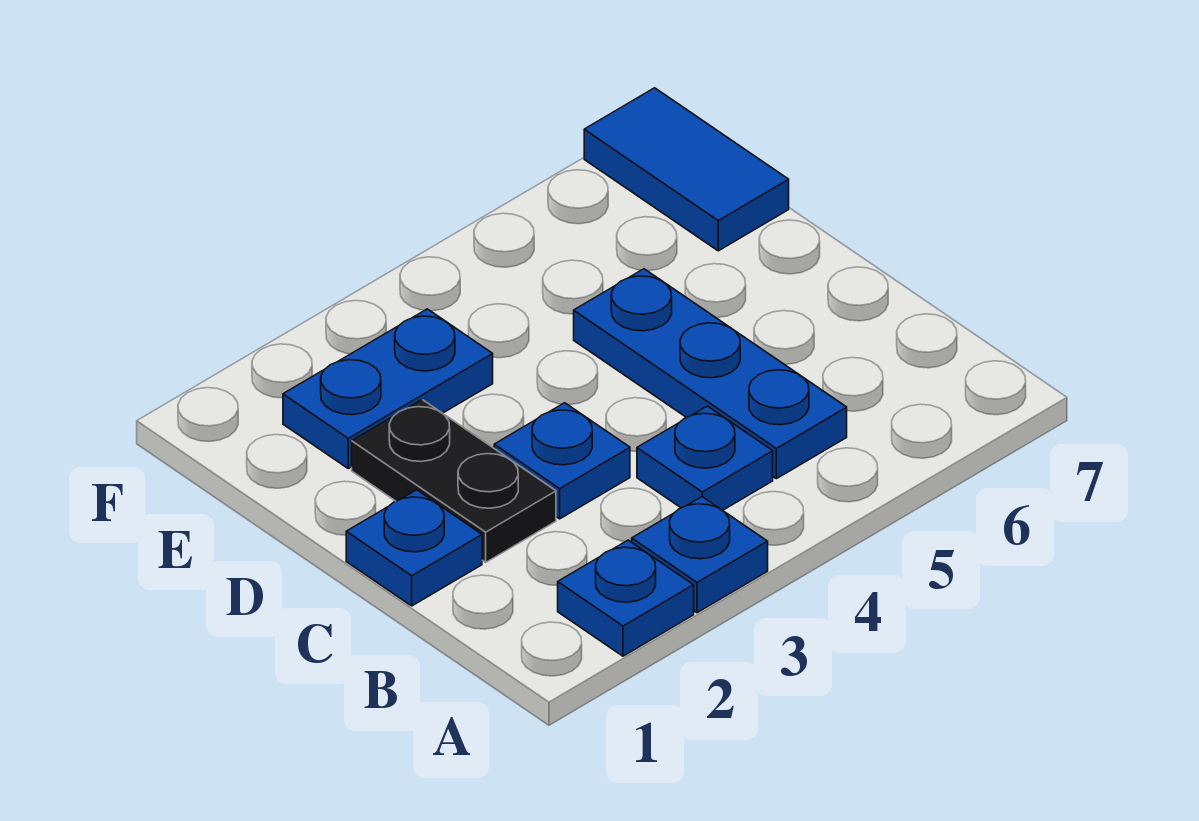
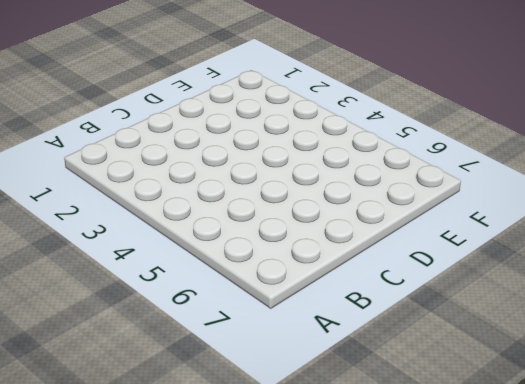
none -> blue plate A2 level 1
none -> blue plate A3 level 1

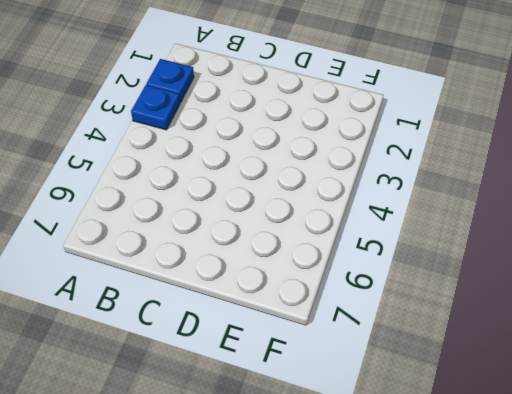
none -> blue plate B4 level 1
none -> blue plate B5:D5 level 1

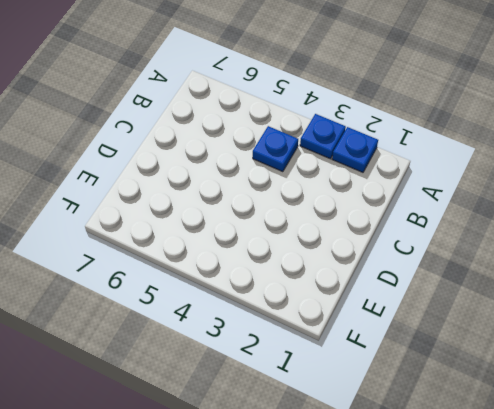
none -> blue plate B5:D5 level 1
none -> blue plate C1 level 1

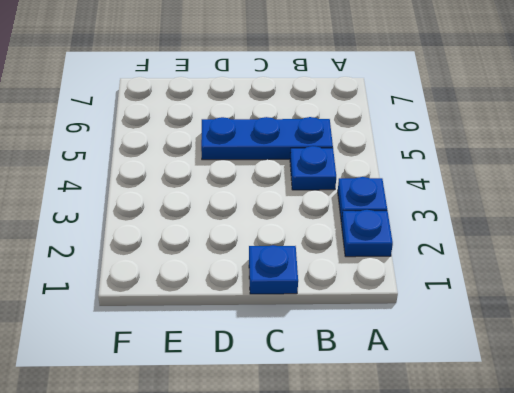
none -> black plate C2:D2 level 1
none -> blue plate C3 level 1

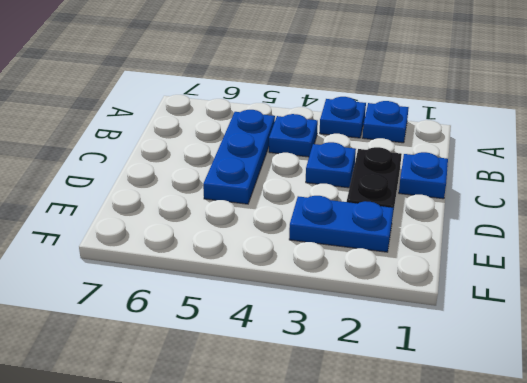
none -> blue tile E7:F7 level 1

